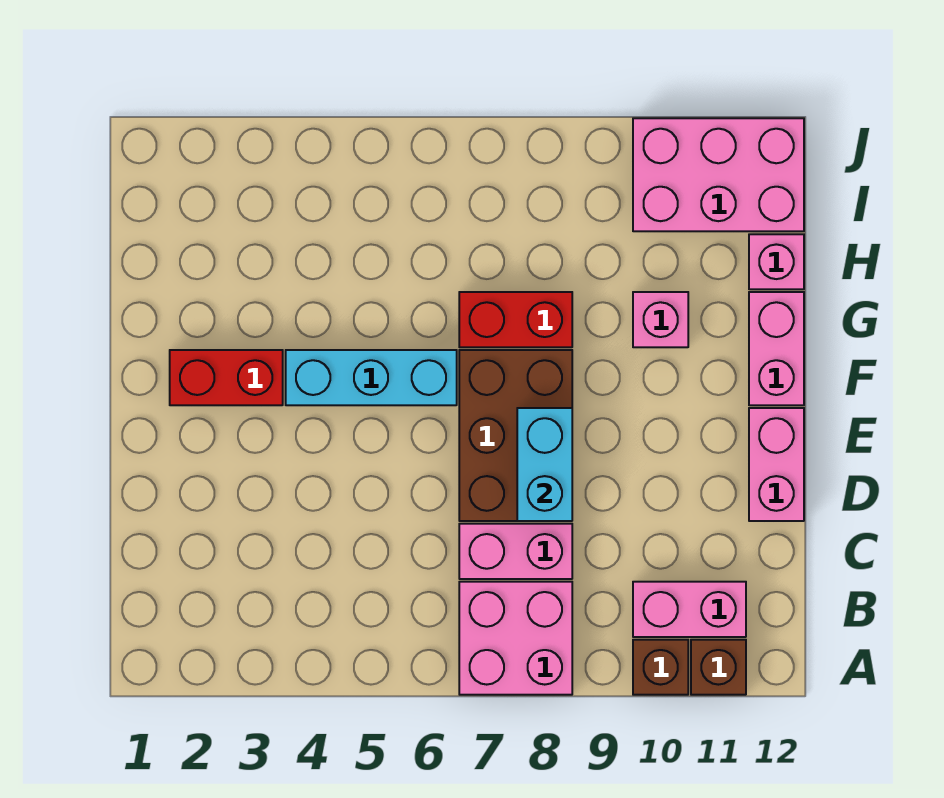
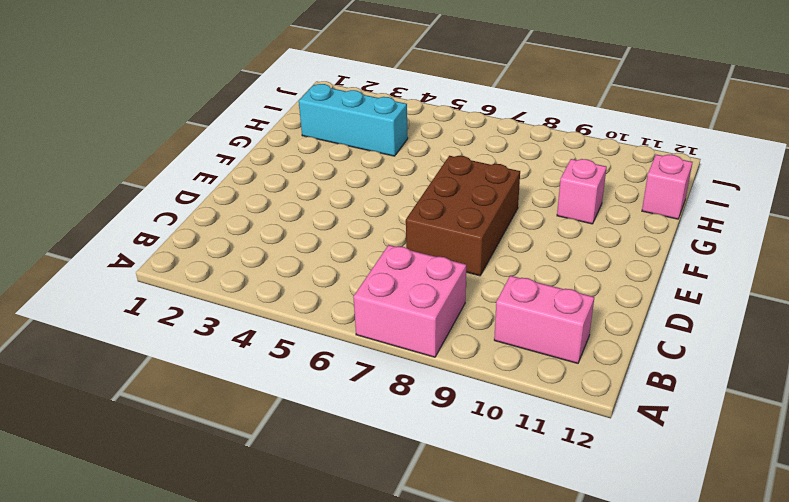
cyan brick H2:H4 level 1 -> cyan brick F4:F6 level 1
none -> brown brick A10 level 1
none -> brown brick A11 level 1
none -> pink brick C7:C8 level 1

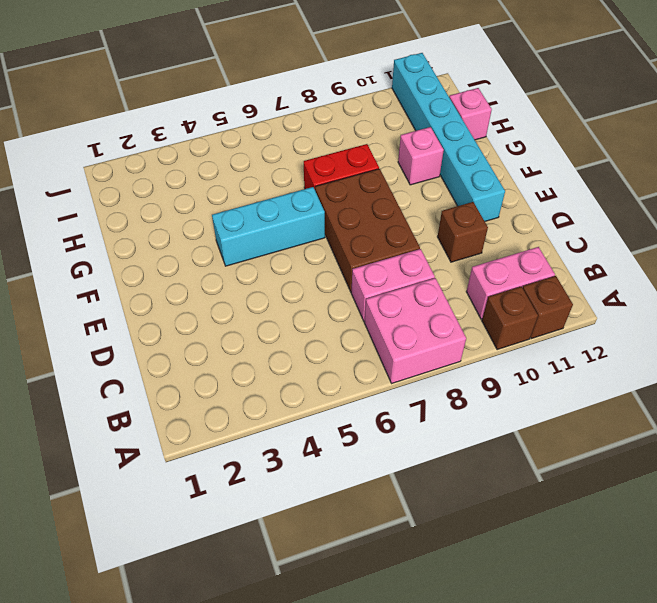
brown brick D10 level 1 -> none
cyan brick E11:J11 level 1 -> pink brick I10:J12 level 1
none -> pink brick D12:E12 level 1
none -> red brick F2:F3 level 1
none -> pink brick F12:G12 level 1

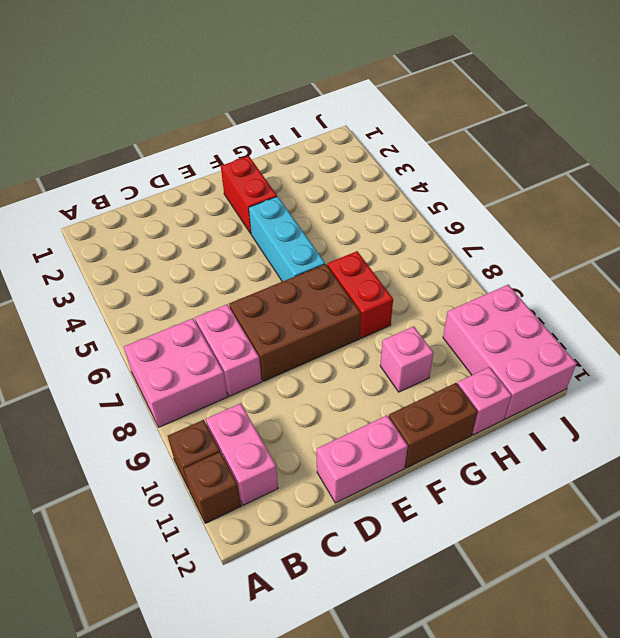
brown brick F12:G12 level 1 -> pink brick F12:G12 level 1
none -> cyan brick D8:E8 level 2

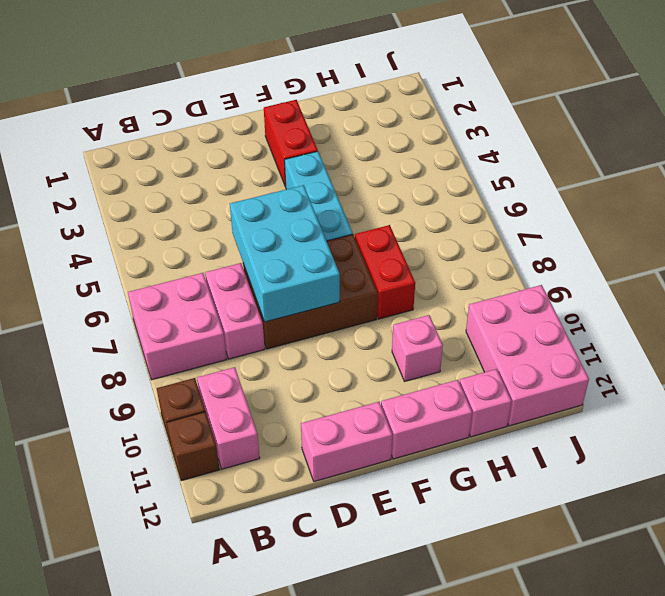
cyan brick D6:E8 level 2 -> cyan brick D8:E8 level 2

